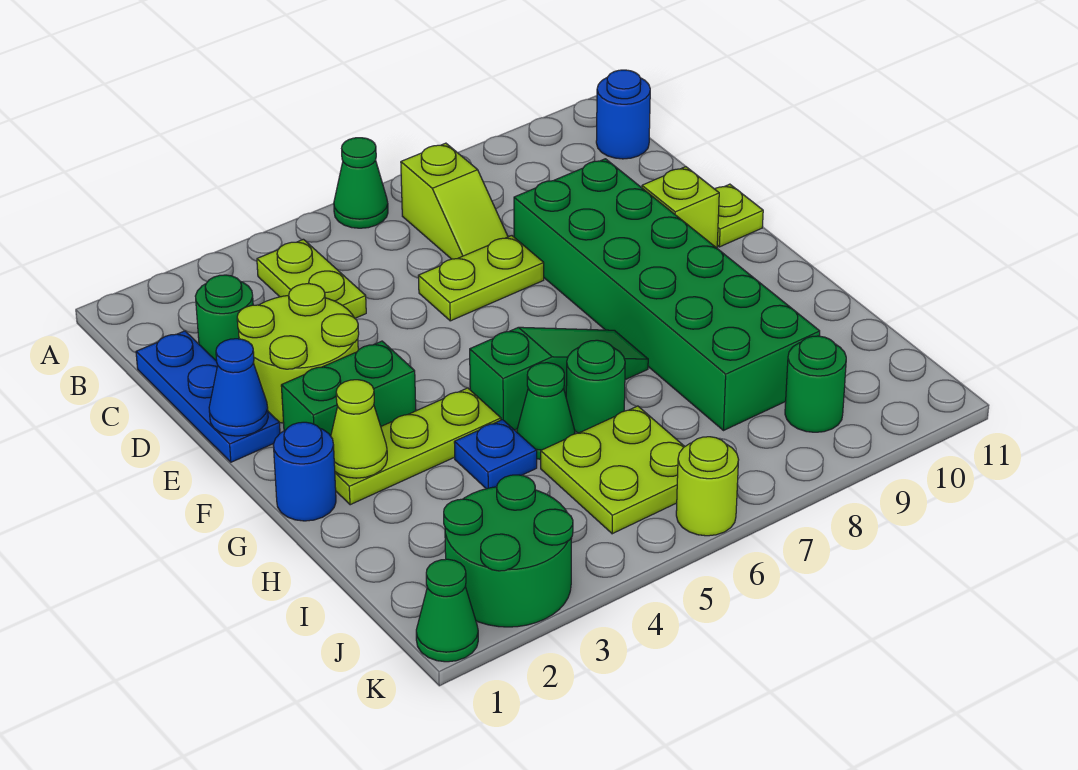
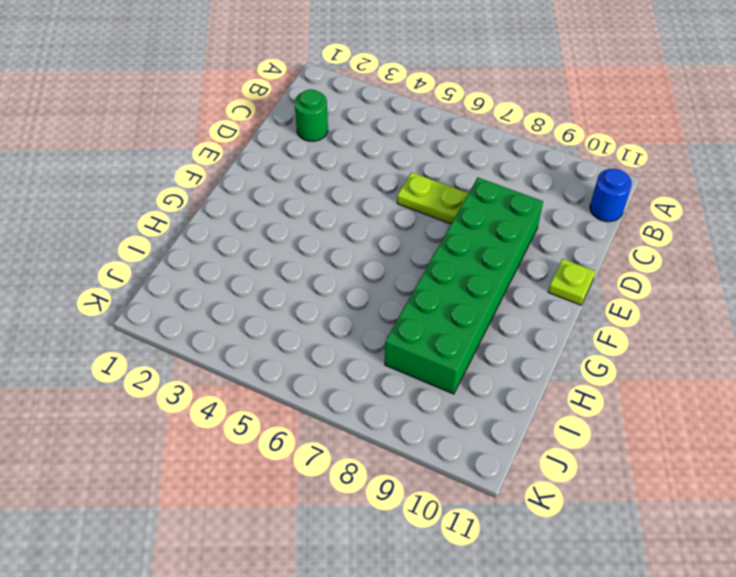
none -> green cone A6 level 1
none -> lime plate B4:C4 level 1
none -> lime slope B7:C7 level 1 top B

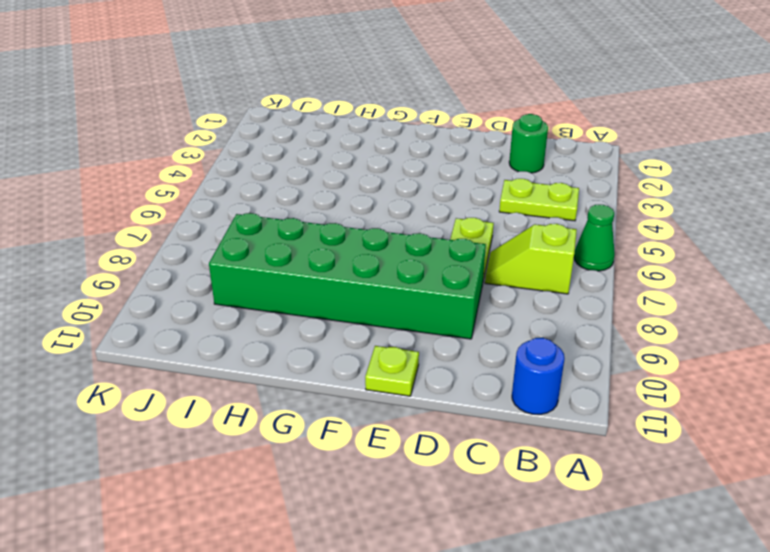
none -> blue plate C1:E1 level 1
none -> lime round brick D2:E3 level 1
none -> lime brick E10 level 1

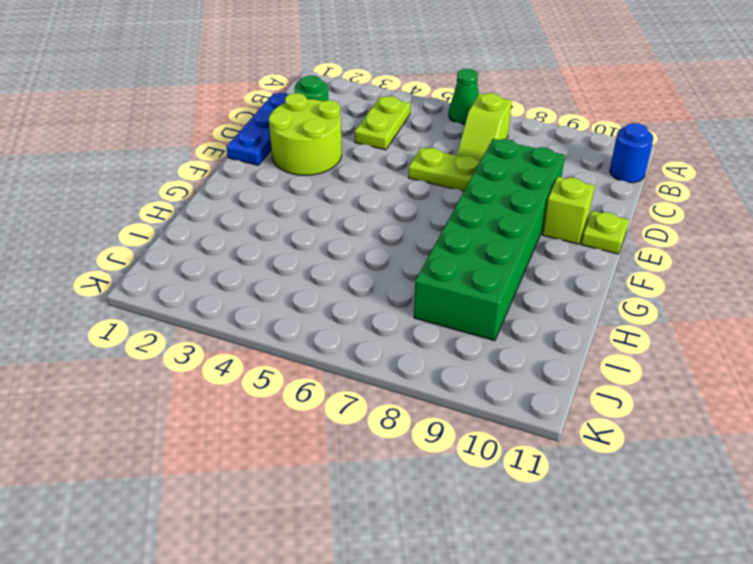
none -> green brick F2:F3 level 1
none -> blue round brick G1 level 1
none -> lime plate G2:G4 level 1

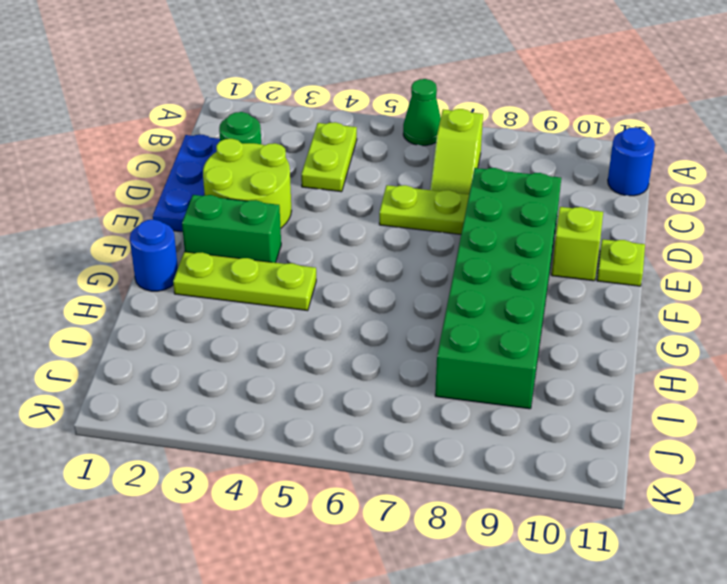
none -> green slope G5:G7 level 1 top 5
none -> blue plate H4 level 1
none -> green cone H5 level 1

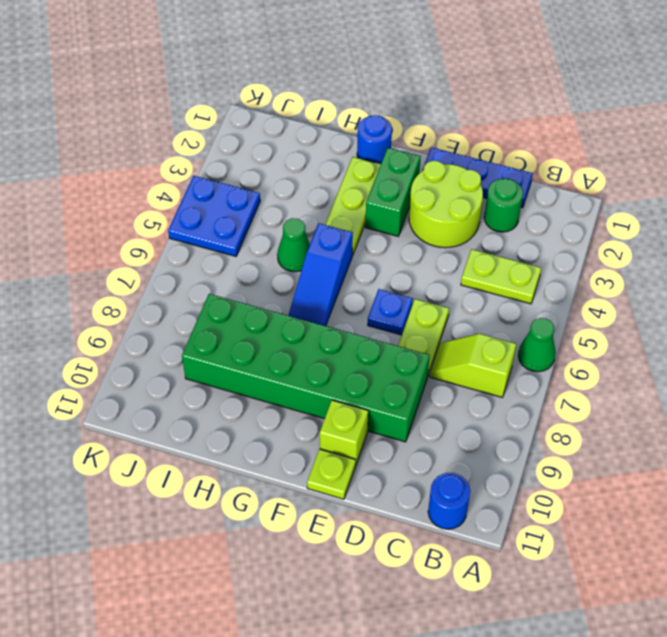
blue plate E6 level 1 -> blue plate H4 level 1
blue slope G5:G7 level 1 top 5 -> green slope G5:G7 level 1 top 5
blue plate J4:K5 level 1 -> lime plate I5:J6 level 1
none -> green round brick H6 level 1
none -> green round brick J2:K3 level 1
none -> green round brick J9 level 1

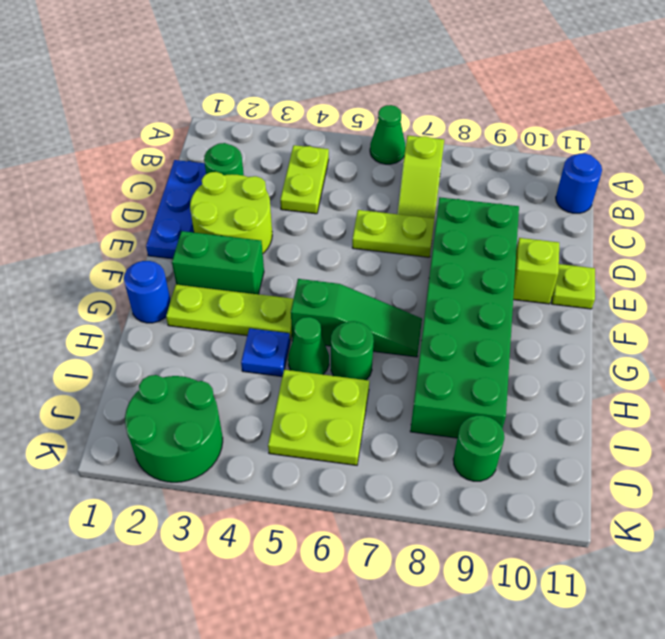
none -> green cone K1 level 1
none -> lime round brick K6 level 1
none -> blue cone E1 level 2

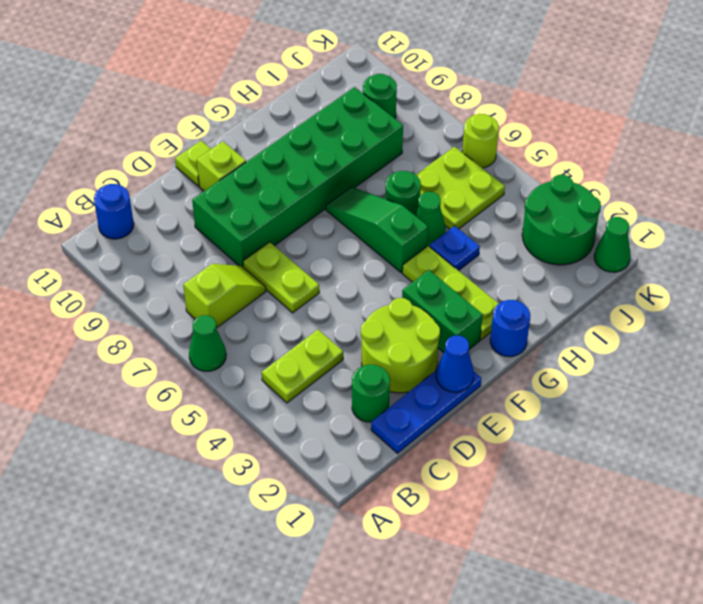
none -> lime cone G2 level 2

